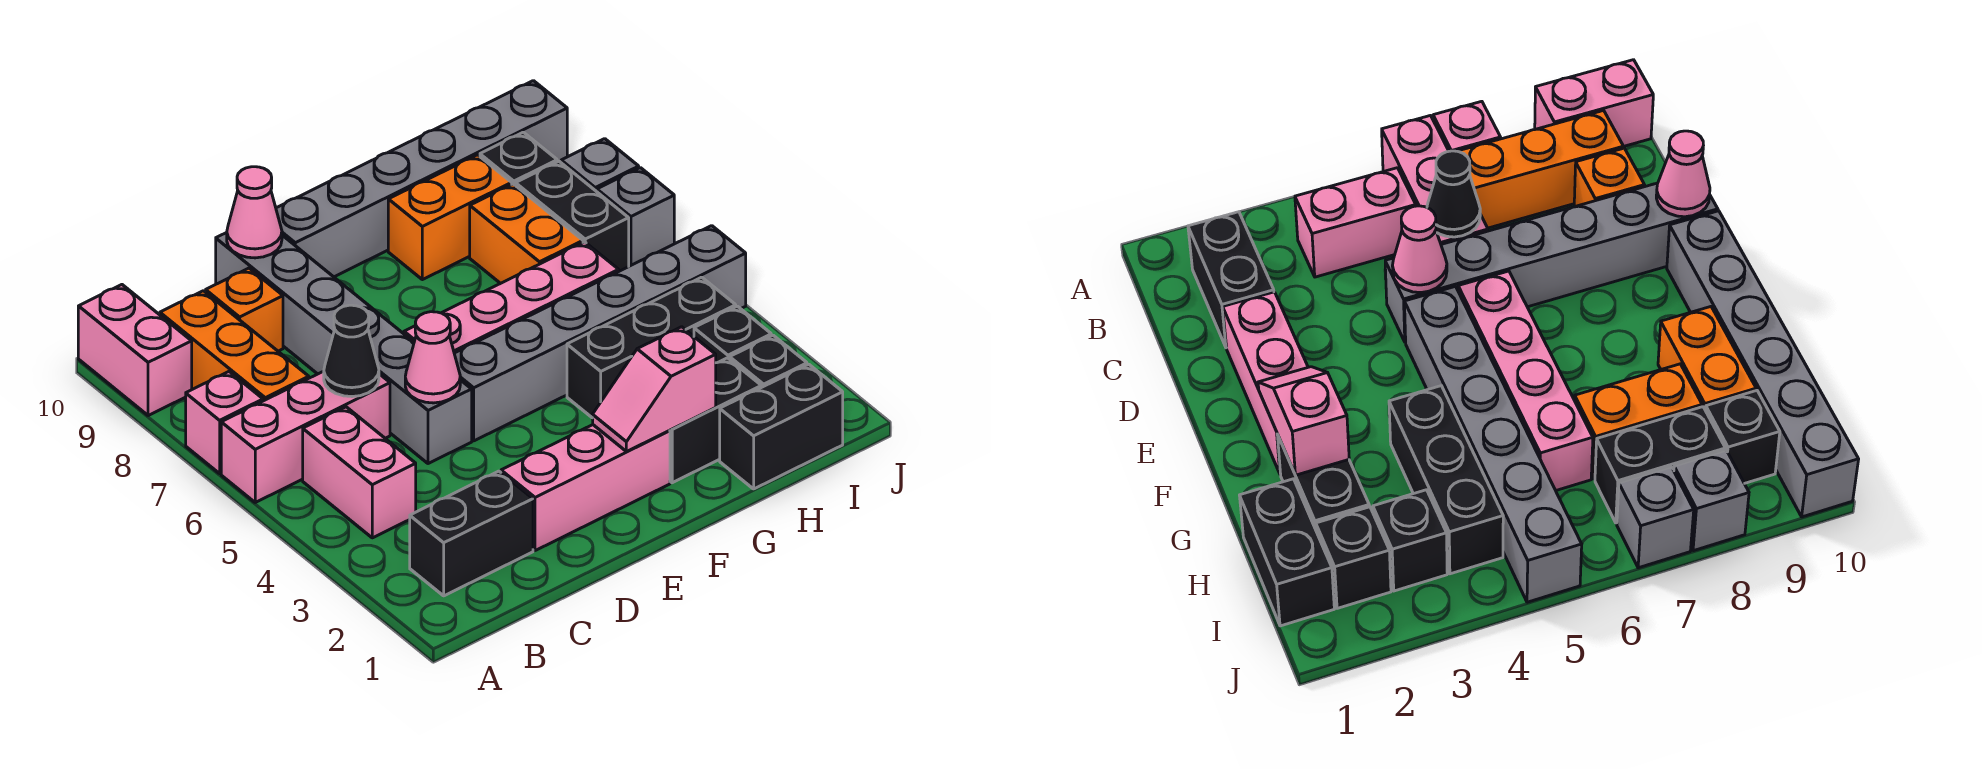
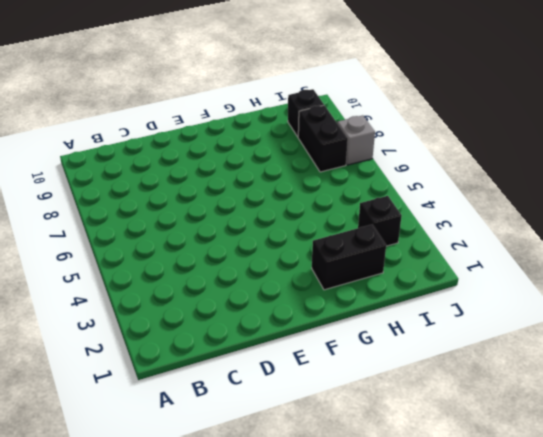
none -> pink brick A6:C6 level 1
none -> pink brick A7 level 1
none -> pink brick A9:A10 level 1

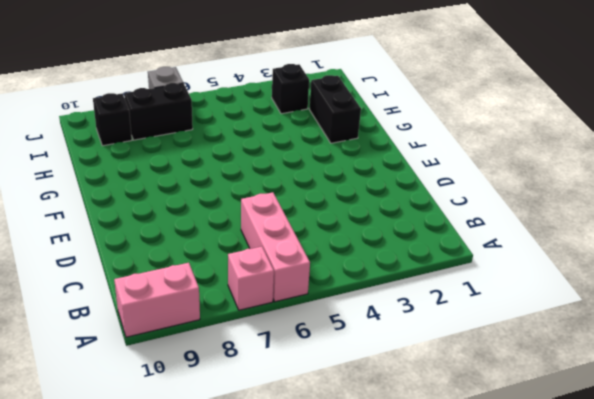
none -> black brick B2:C2 level 1
none -> pink brick B4:B5 level 1
none -> orange brick B7:B9 level 1

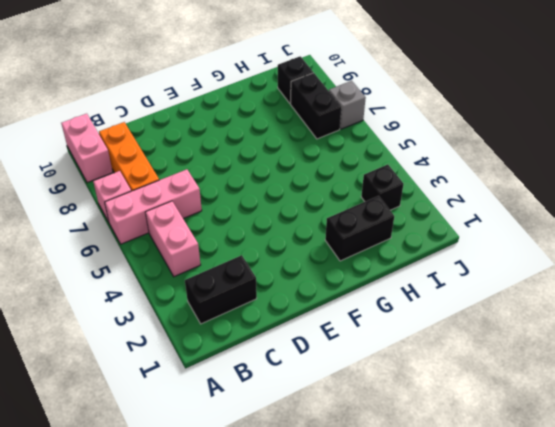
none -> orange brick C9 level 1
none -> pink brick D2:F2 level 1
none -> grey brick D5:D10 level 1

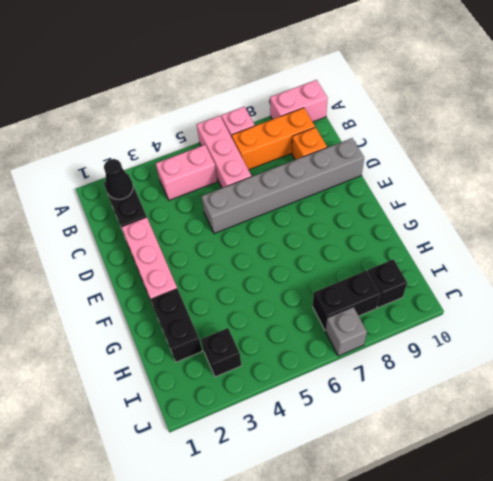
black cone B2 level 2 -> black cone C6 level 2
none -> grey brick E5:J5 level 1
none -> pink brick E6:H6 level 1
none -> grey brick E10:J10 level 1

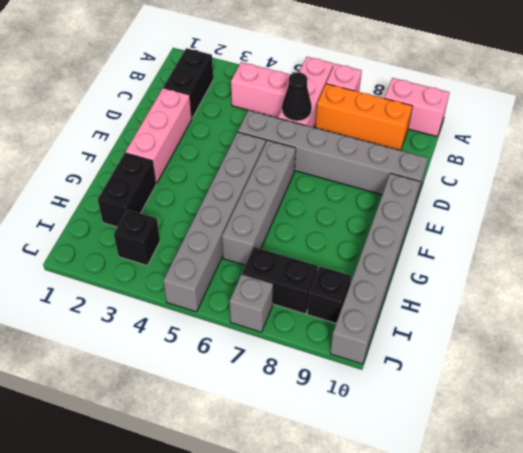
grey brick E6:H6 level 1 -> pink brick E6:H6 level 1
none -> orange brick C9 level 1
none -> black brick G4:I4 level 1
none -> orange brick G9:H9 level 1

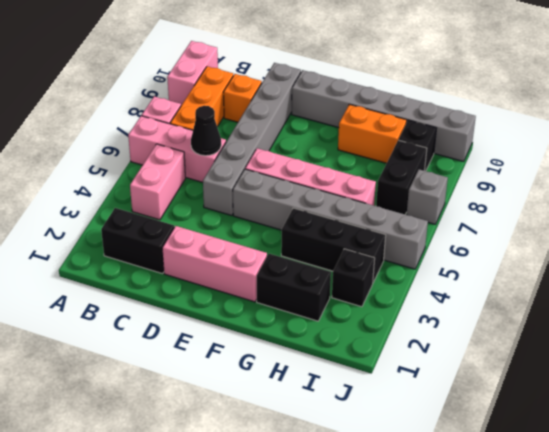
none -> black brick H1:I1 level 1
none -> orange brick H7:H8 level 1
none -> black brick I2 level 1

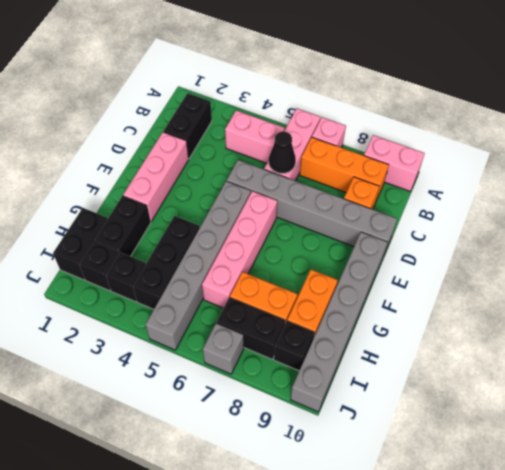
none -> grey brick J8 level 1
none -> pink cone D5 level 2
none -> pink cone D10 level 2

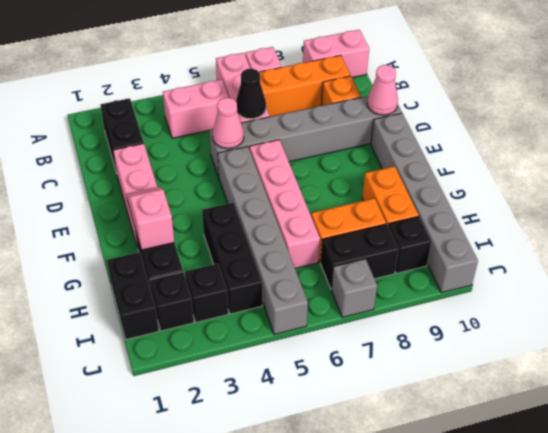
none -> grey brick J8 level 1

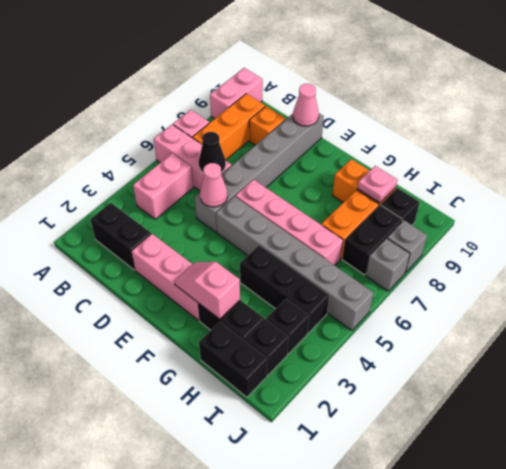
pink plate H9 level 2 -> none
none -> grey brick E10:J10 level 1

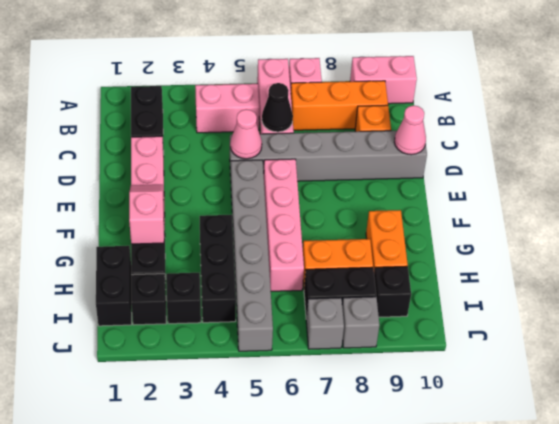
none -> grey brick E10:J10 level 1

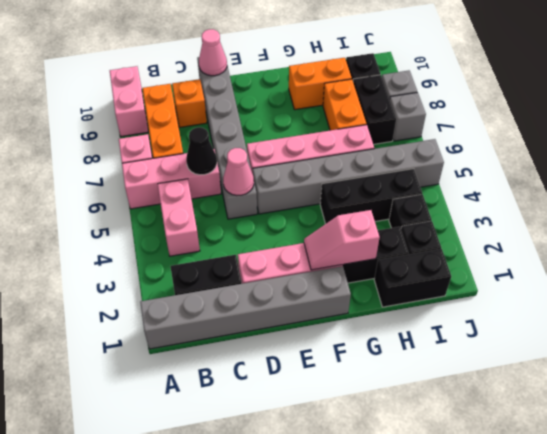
grey brick A1:F1 level 1 -> grey brick E10:J10 level 1

